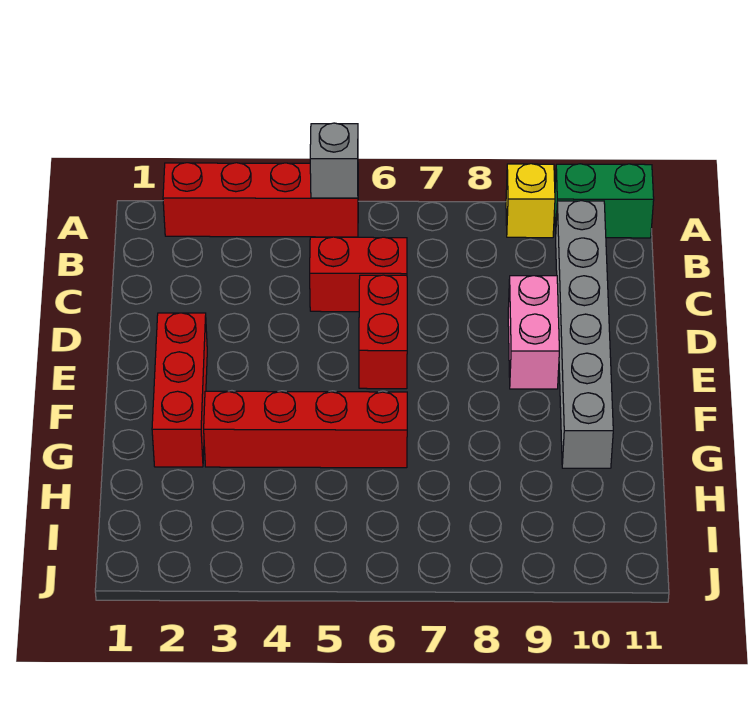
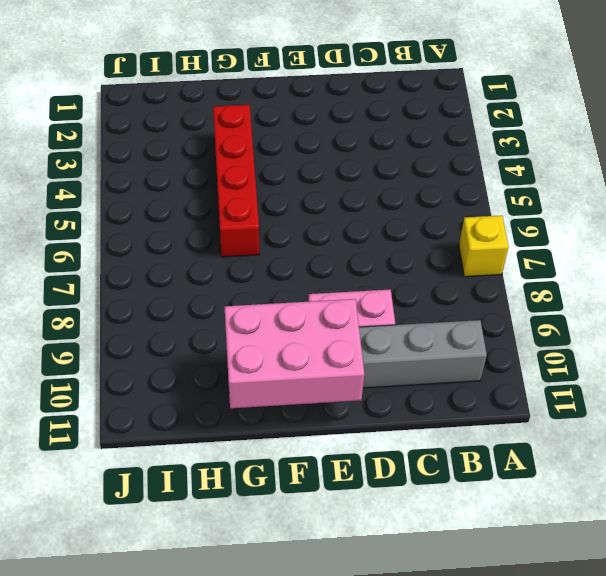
yellow brick A7 level 1 -> yellow brick A9 level 1
pink brick E10:G11 level 2 -> none
none -> red brick A2:A5 level 1
none -> green brick A10:A11 level 1

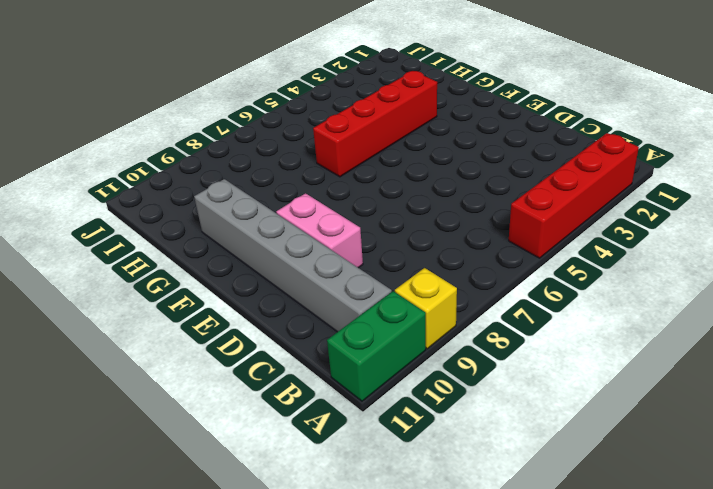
none -> red brick C5:C6 level 1
none -> red brick D6:E6 level 1

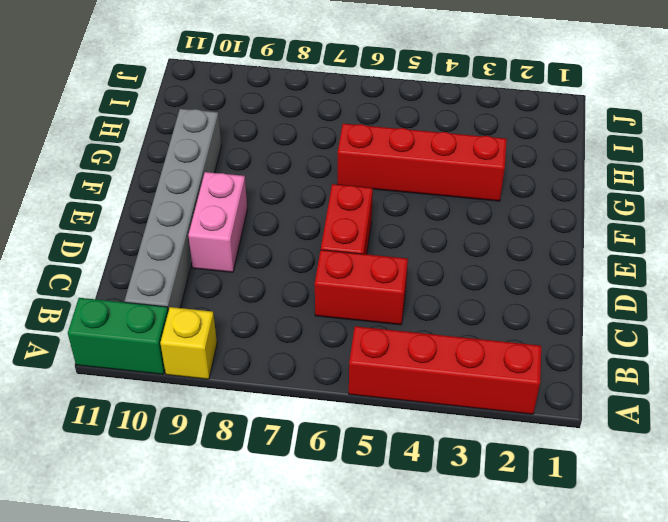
none -> red brick E2:G2 level 1
none -> grey brick A5 level 2

